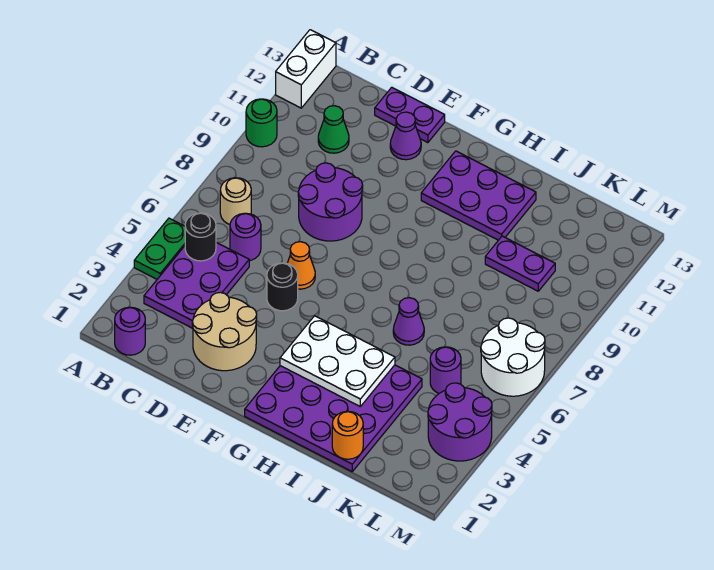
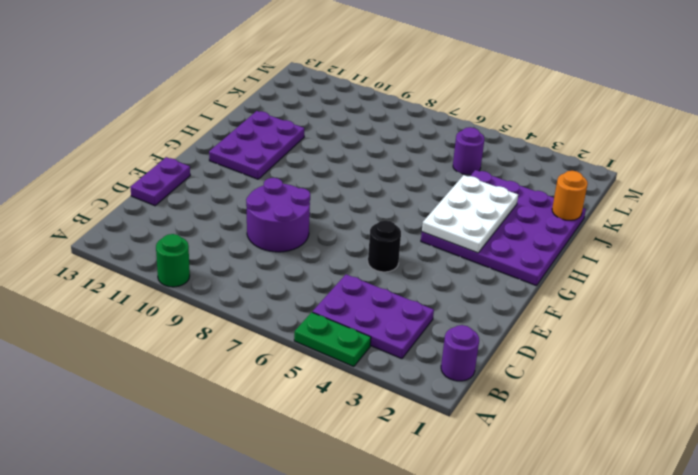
none -> white brick A12:A13 level 1
none -> tan round brick B7 level 1
none -> purple round brick C6 level 1

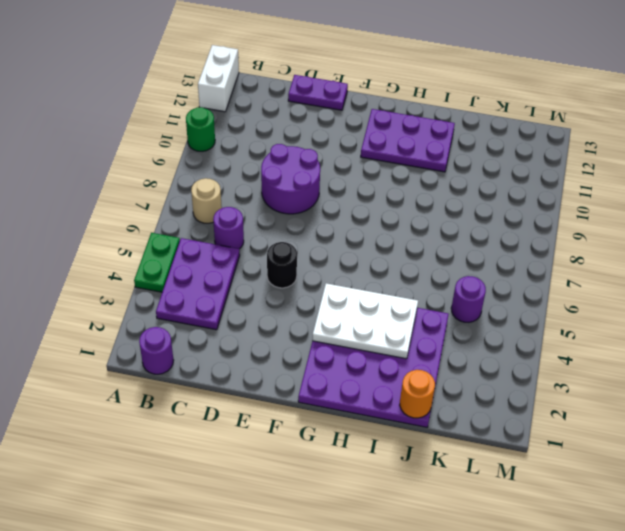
none -> green cone C11 level 1
none -> tan round brick D2:E3 level 1
none -> orange cone E6 level 1

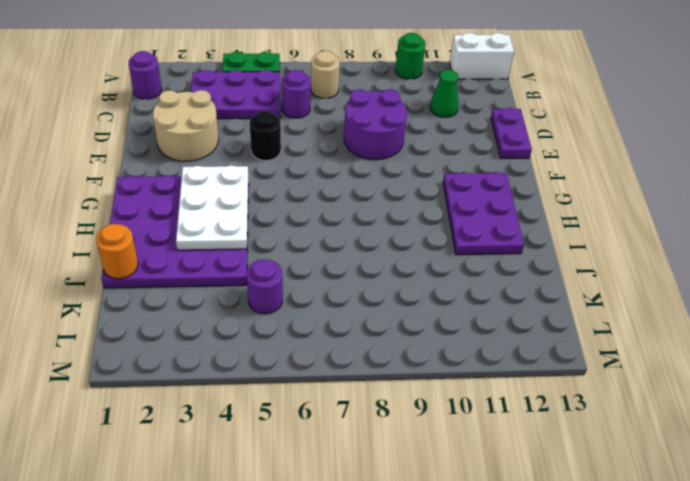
none -> orange cone E6 level 1
none -> purple cone E12 level 1
none -> purple cone I6 level 1

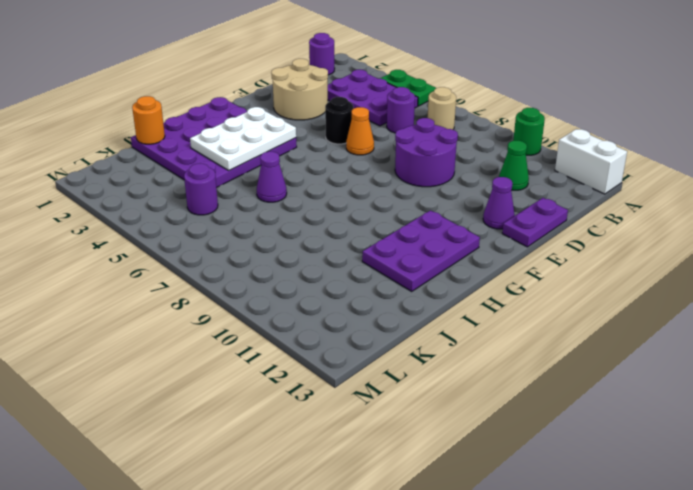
none -> purple plate J10:K10 level 1
none -> purple round brick L3:M4 level 1
none -> white round brick L6:M7 level 1

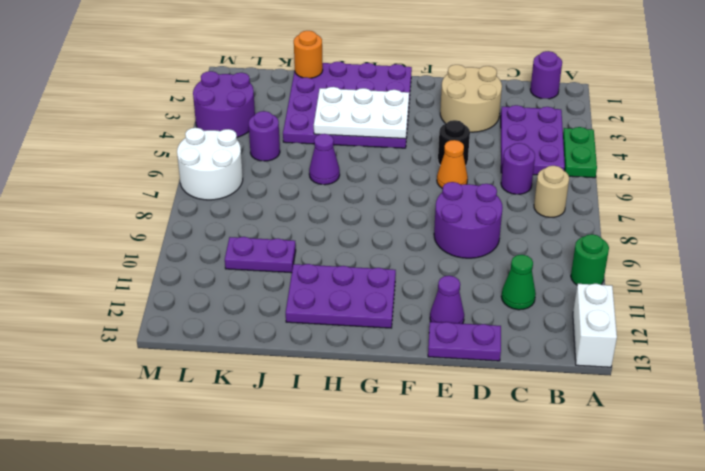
none -> black round brick B5 level 2

